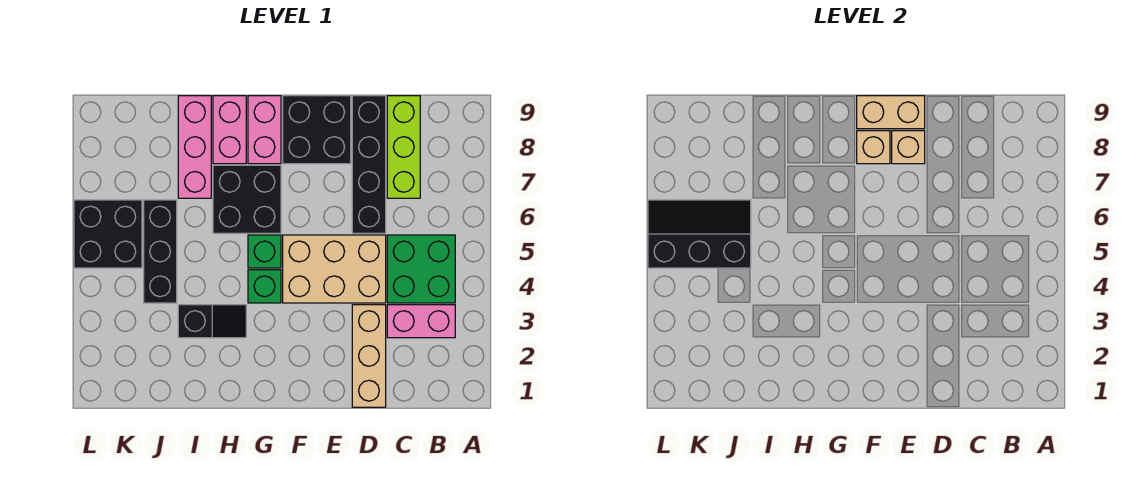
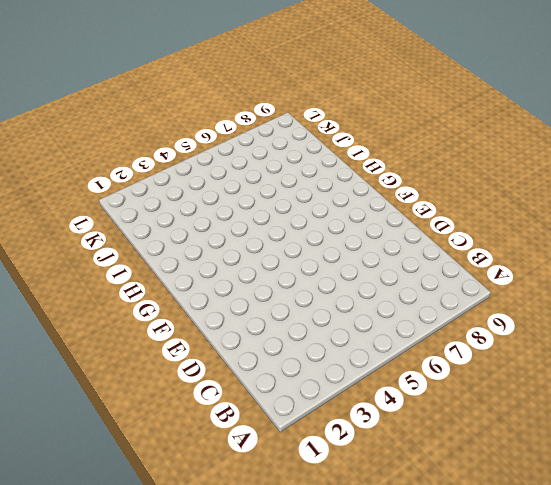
none -> pink brick B3:C3 level 1
none -> green brick B4:C5 level 1
none -> lime brick C7:C9 level 1

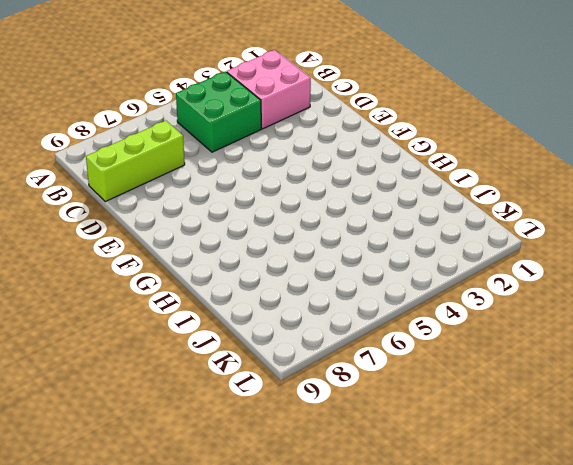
pink brick B2:C3 level 1 -> pink brick B3:C3 level 1
none -> tan brick D1:D3 level 1
none -> tan brick D4:F5 level 1
none -> black brick D6:D9 level 1

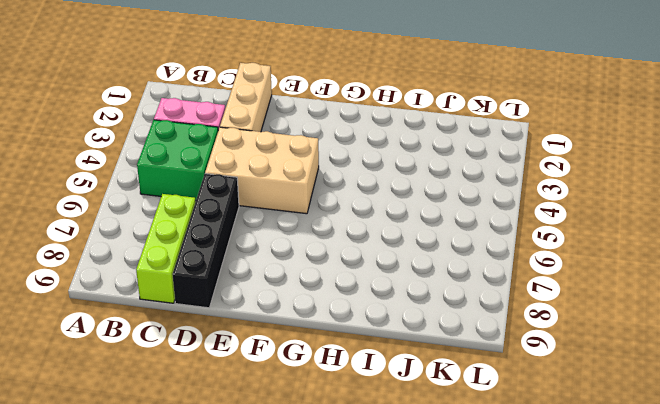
none -> black brick E8:F9 level 1
none -> green brick G4 level 1
none -> green brick G5 level 1

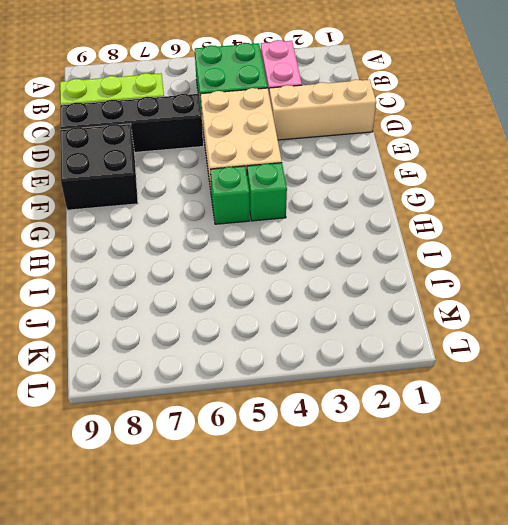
none -> black brick G6:H7 level 1
none -> pink brick G8:G9 level 1
none -> black slope H3:I3 level 1 top I

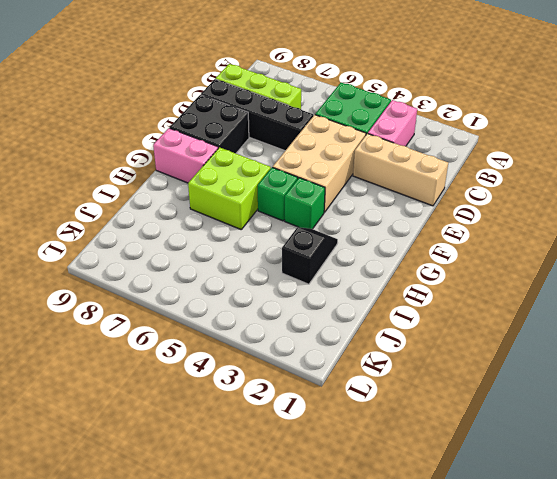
lime brick G6:H7 level 1 -> black brick G6:H7 level 1
none -> pink brick H8:H9 level 1
none -> pink brick I7:I9 level 1
none -> black brick J4:J6 level 1

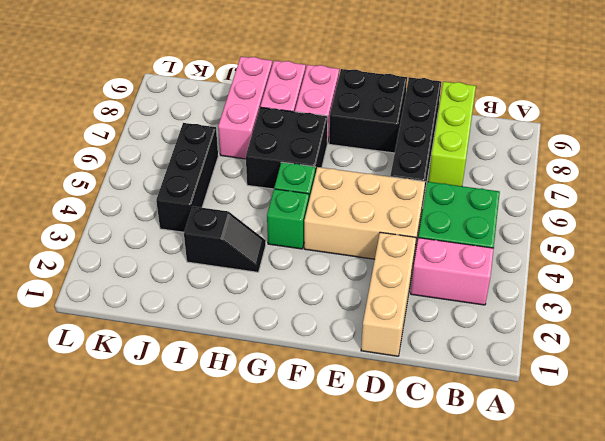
none -> black brick K5:L6 level 1
none -> tan brick E8 level 2
none -> tan brick E9:F9 level 2

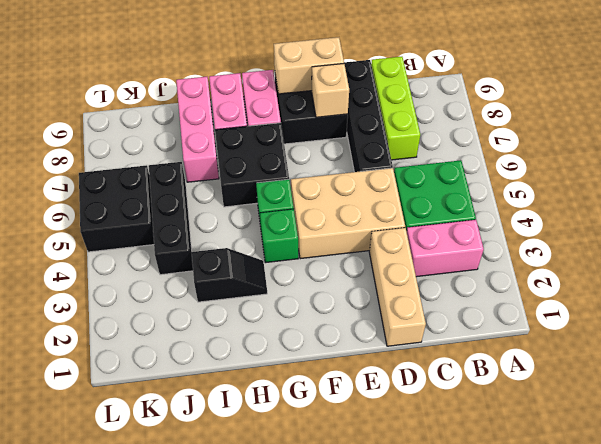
none -> tan brick F8 level 2
none -> black slope J5:L6 level 2 top 5

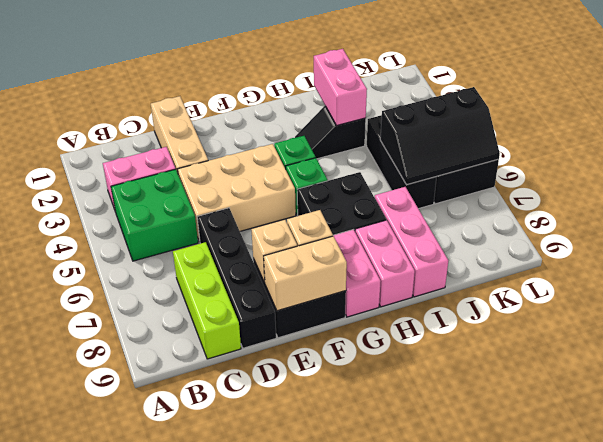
pink brick I2:I3 level 2 -> none

